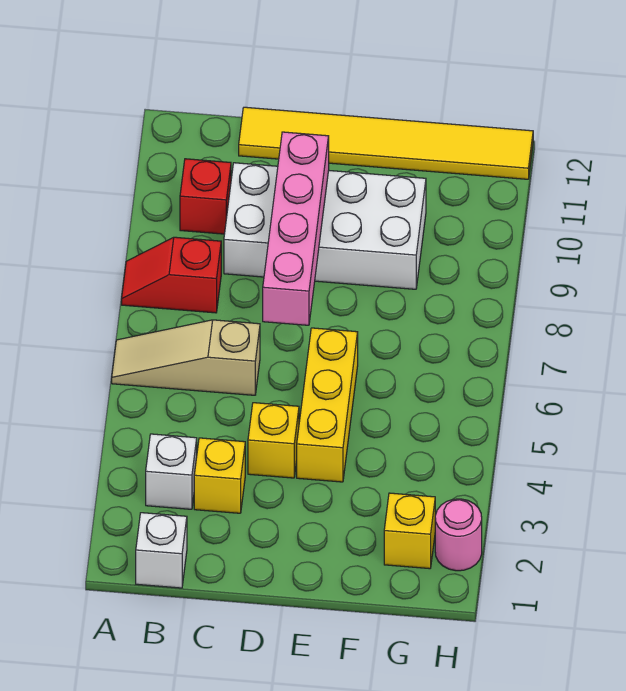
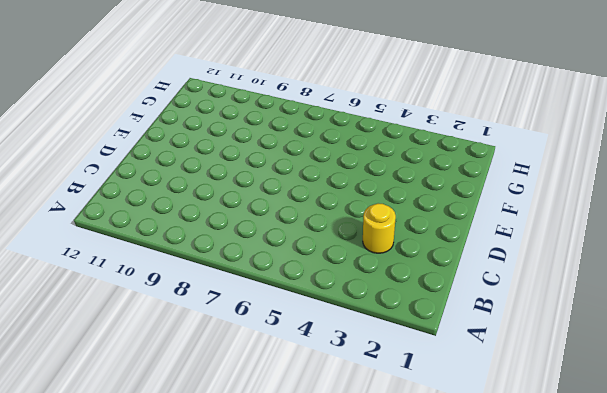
yellow round brick C3 level 1 -> yellow brick C3 level 1
none -> tan slope A6:C6 level 1 top C
none -> red slope A8:B8 level 1 top B
none -> white brick B1 level 1

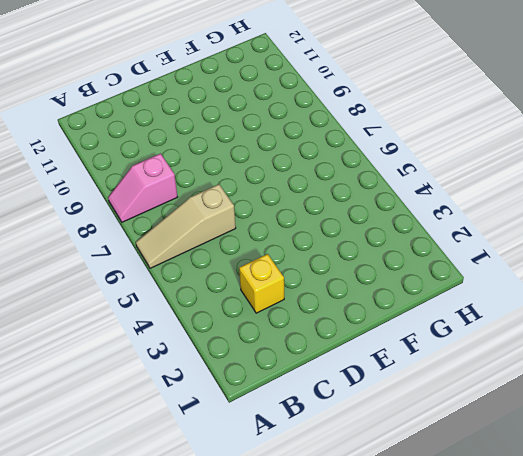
pink slope A8:B8 level 1 top B -> red slope A8:B8 level 1 top B
none -> white brick B1 level 1
none -> white brick B3 level 1
none -> red brick B10 level 1

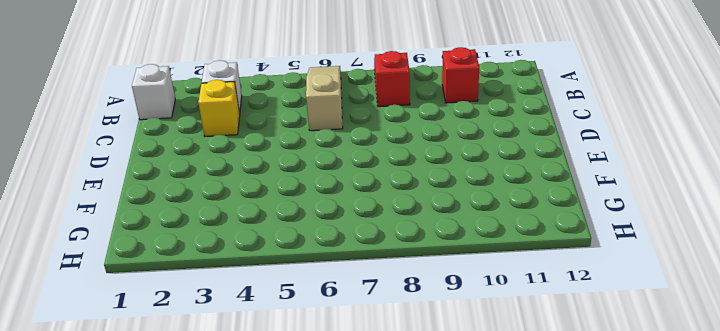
none -> white brick C9:F10 level 1
none -> yellow tile C12:H12 level 1
none -> yellow brick D4 level 1

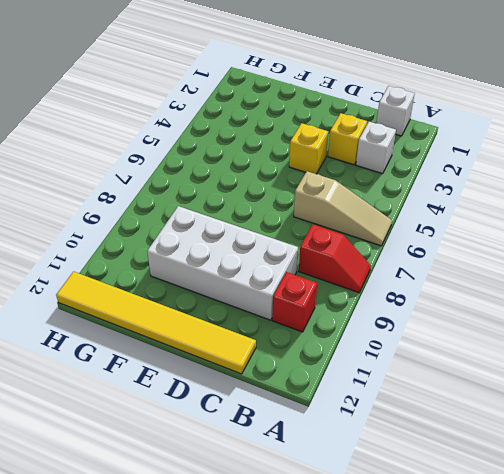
none -> yellow brick E4:E6 level 1
none -> yellow brick G2 level 1
none -> pink round brick H2 level 1

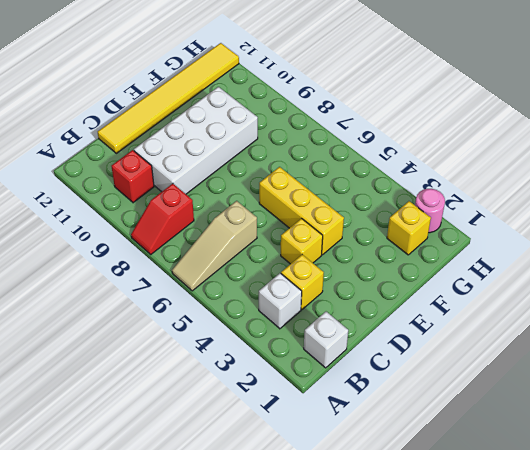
none -> pink brick D7:D10 level 2

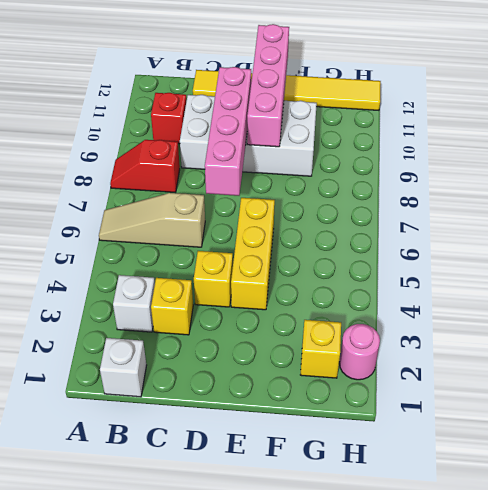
pink brick E9:E12 level 2 -> none

